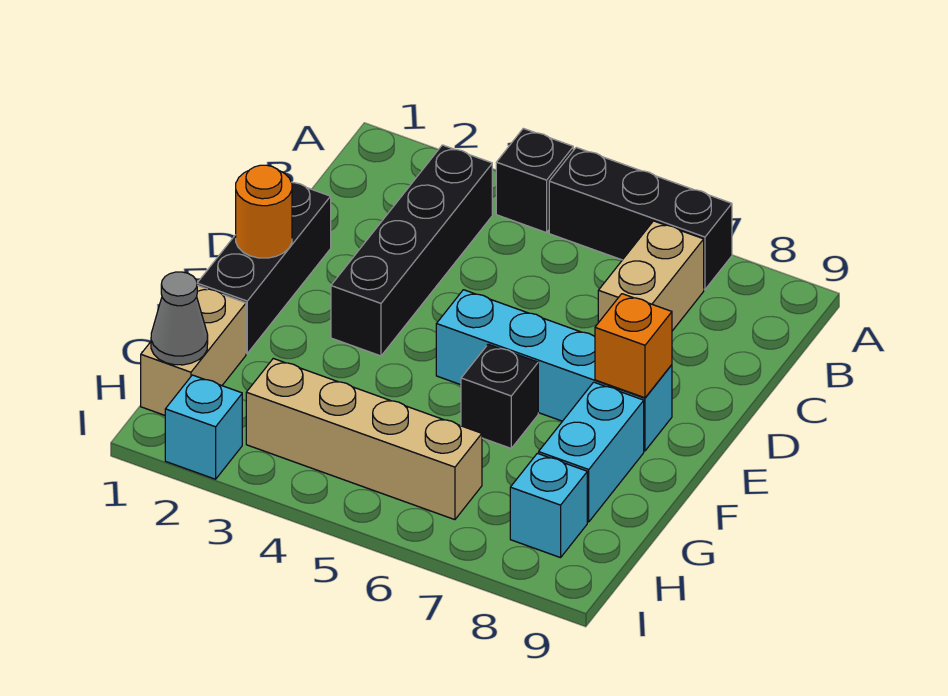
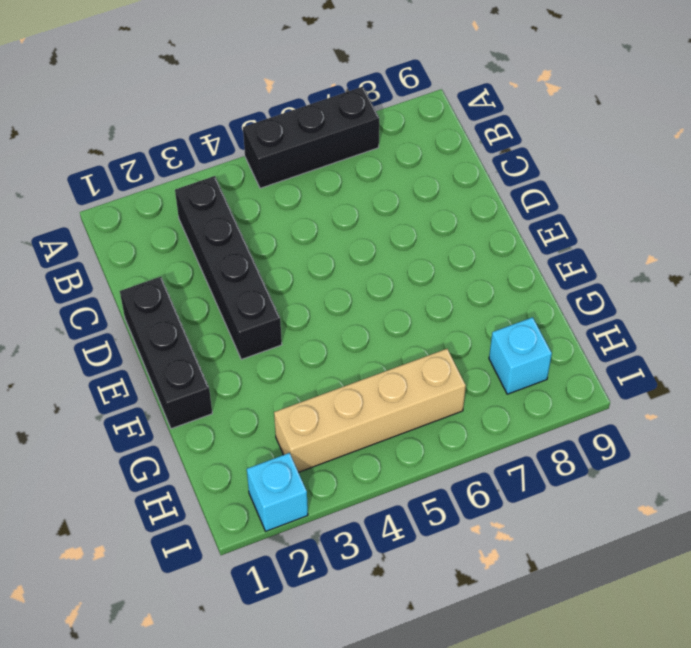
none -> black brick A4 level 1
none -> tan brick B7:C7 level 1
none -> cyan brick E5:E8 level 1

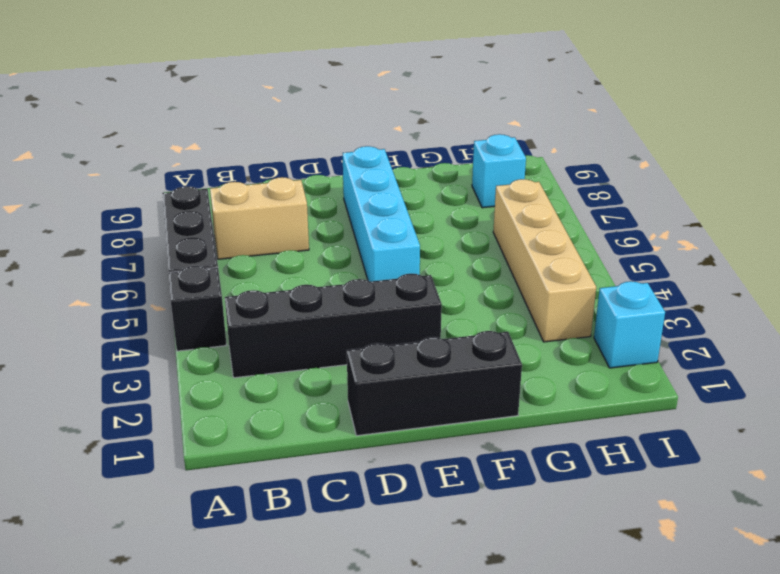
none -> black brick F6 level 1
none -> cyan brick F8:G8 level 1
none -> tan brick G1:H1 level 1

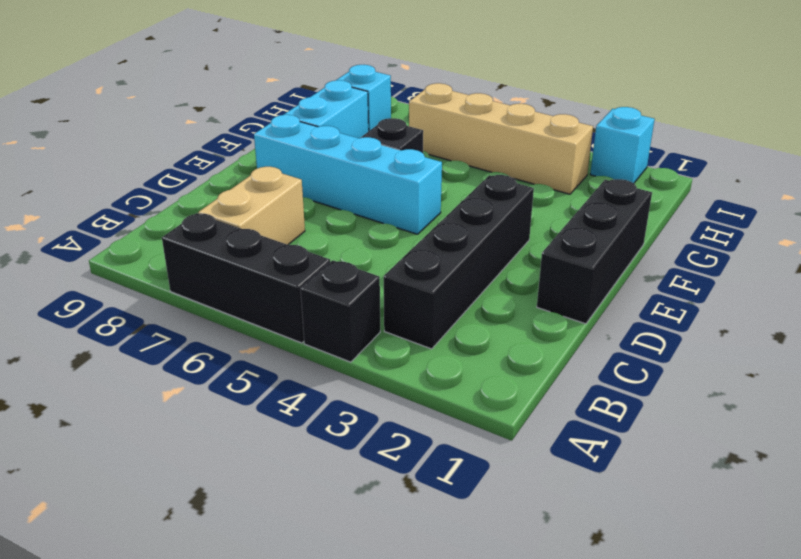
none -> tan brick G1:H1 level 1
none -> orange round brick E1 level 2
none -> orange brick E8 level 2

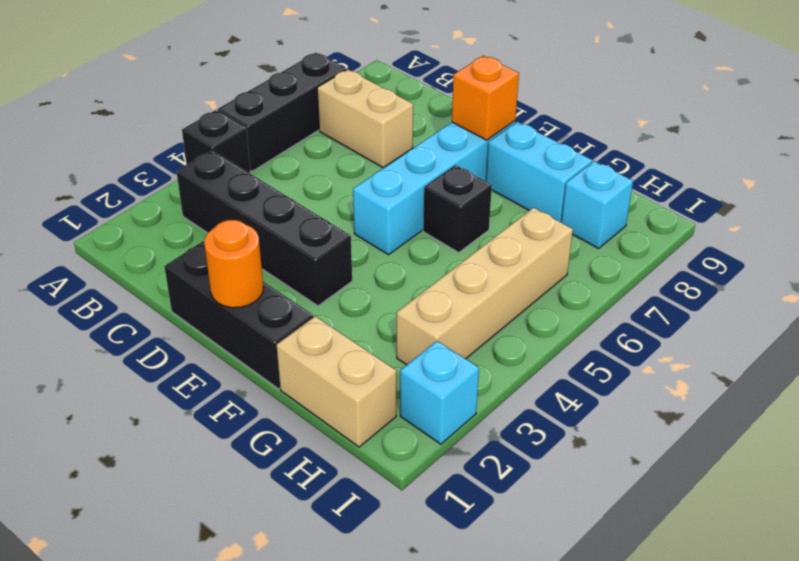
none -> grey cone H1 level 2

